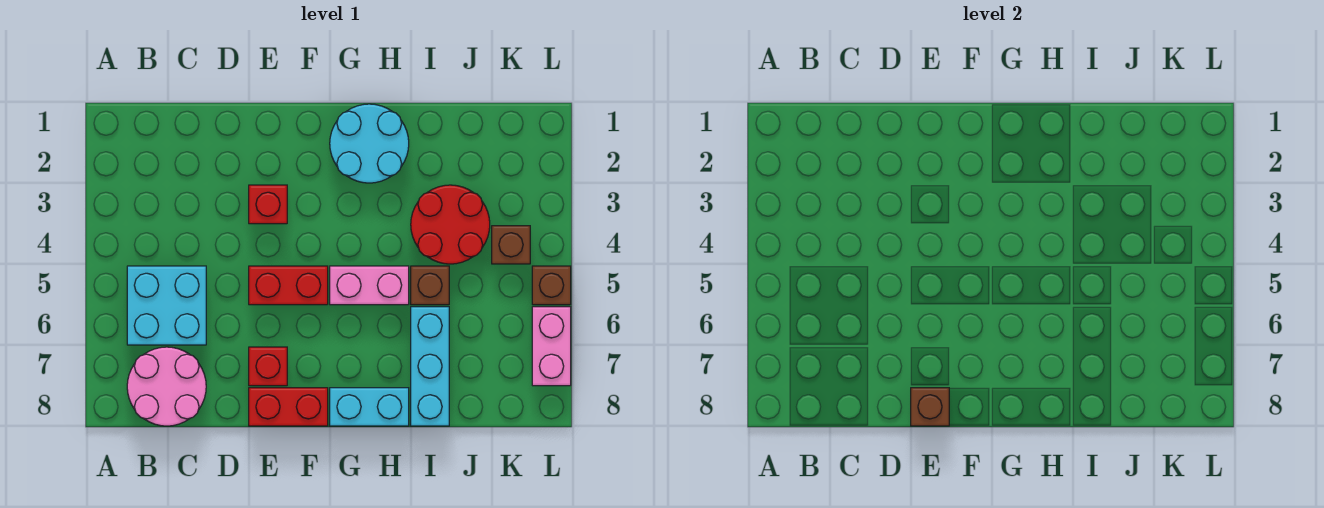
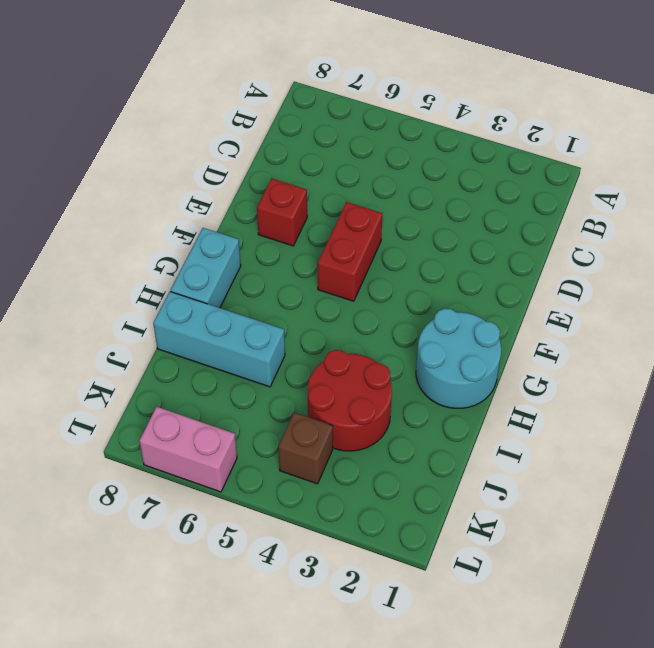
none -> cyan brick B5:C6 level 1
none -> pink round brick B7:C8 level 1
none -> red brick E3 level 1

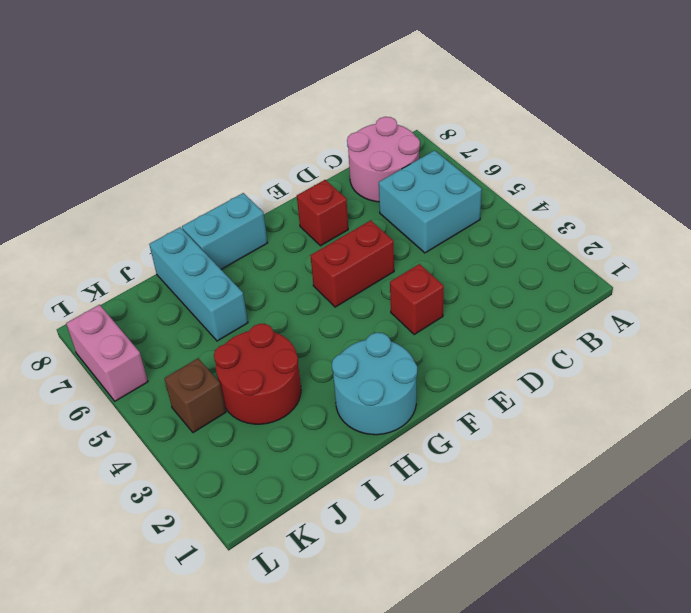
none -> red brick E8:F8 level 1
none -> pink brick G5:H5 level 1
none -> brown brick I5 level 1

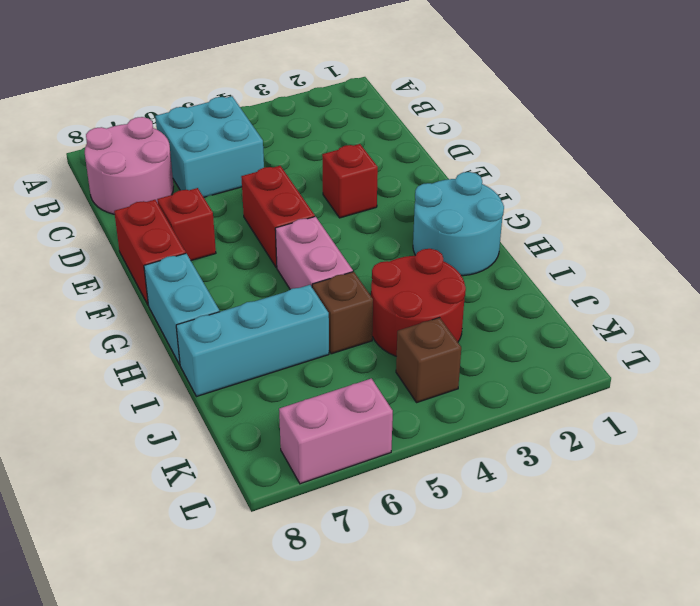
none -> brown brick L5 level 1
none -> brown brick E8 level 2

